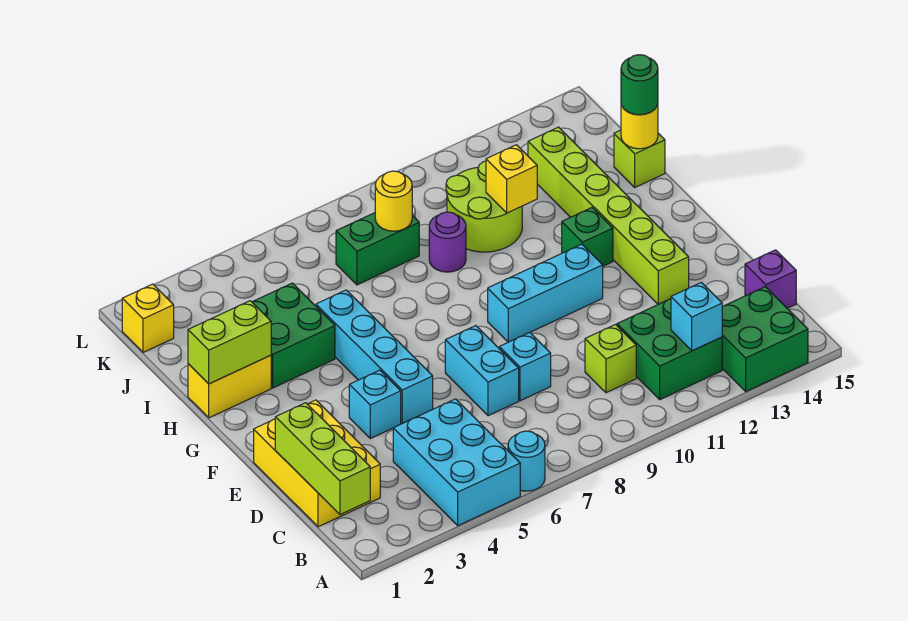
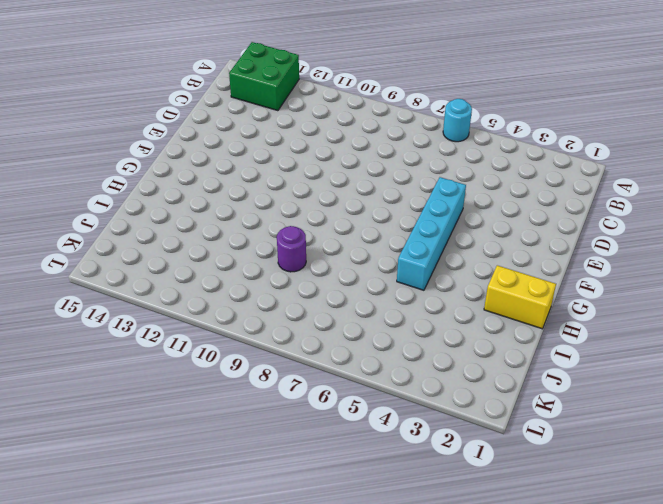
none -> cyan brick A4:C5 level 1
none -> green brick B11:C12 level 1
none -> yellow brick C1:E2 level 1

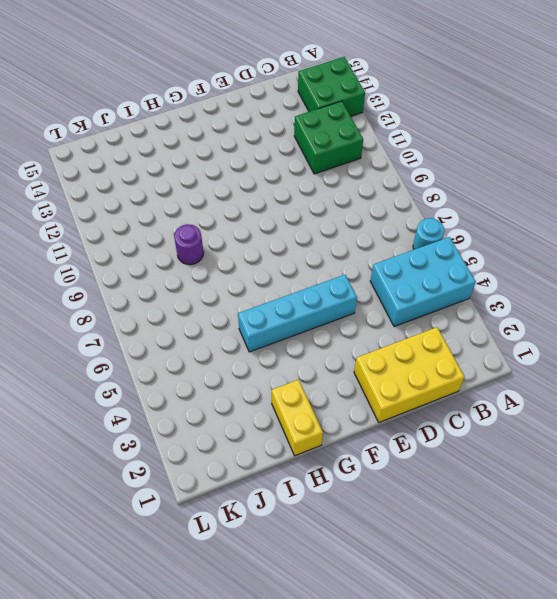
none -> lime brick C10 level 1
none -> purple brick C15 level 1
none -> cyan brick D7:E7 level 1

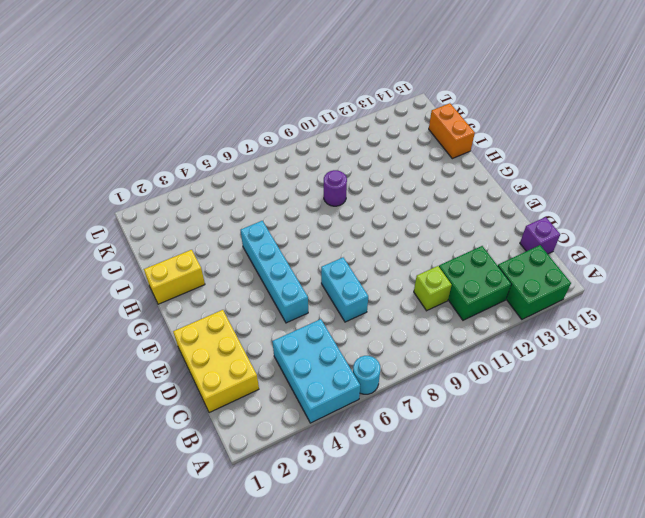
orange brick I15:J15 level 1 -> lime brick I15 level 1
none -> cyan brick D8 level 1
none -> cyan brick E4 level 1
none -> lime brick E13:J13 level 1

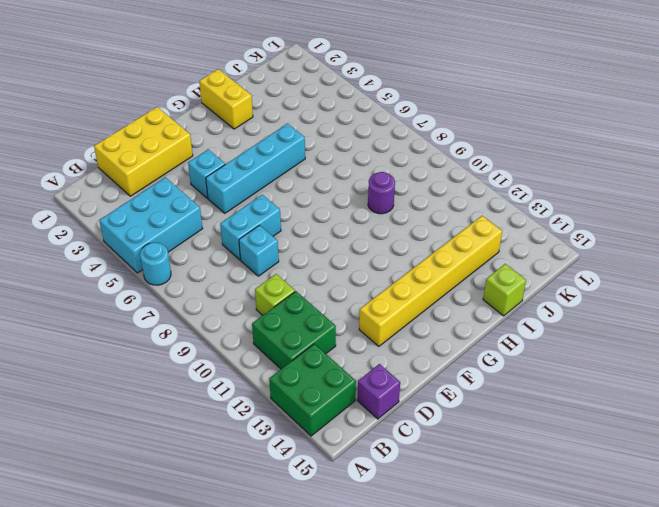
yellow brick E13:J13 level 1 -> lime brick E13:J13 level 1
none -> cyan brick F9:F11 level 1
none -> green brick G12 level 1
none -> green brick H3:I4 level 1

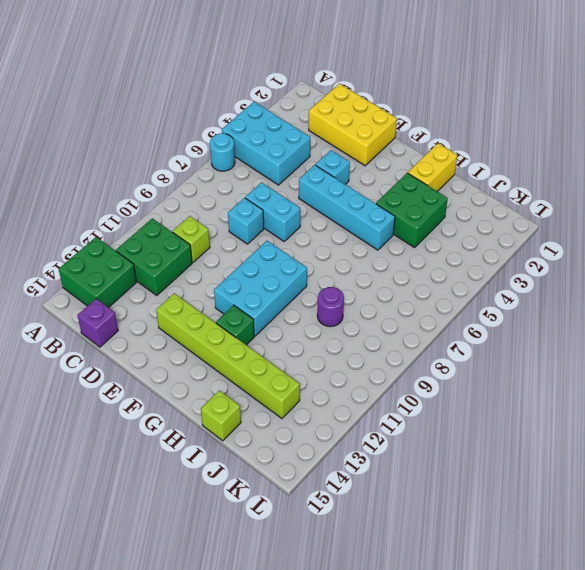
cyan brick F9:G11 level 1 -> cyan brick F9:F11 level 1
none -> lime round brick I10:J11 level 1
none -> green brick J7:J8 level 1
none -> yellow brick K1 level 1

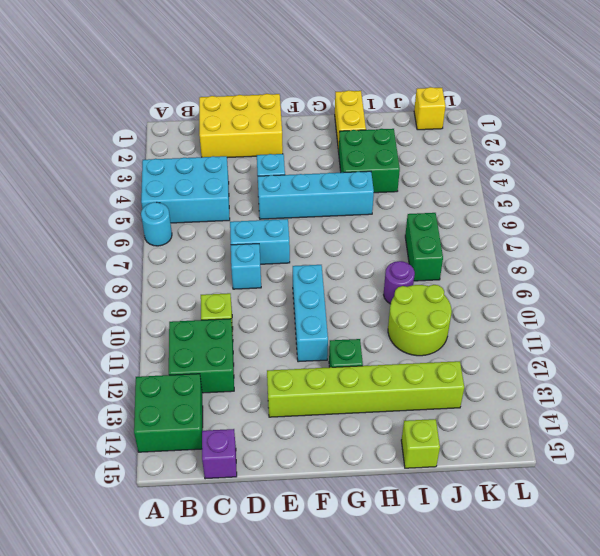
none -> lime brick B1:D1 level 2
none -> cyan brick B12 level 2
none -> lime brick H1:H2 level 2

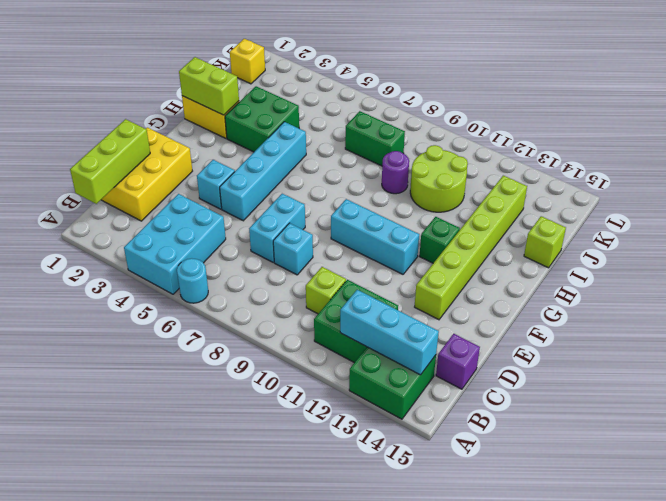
cyan brick B12:B14 level 2 -> cyan brick B12 level 2
none -> yellow brick I11 level 2
none -> yellow round brick I15 level 2
none -> yellow round brick J8 level 2

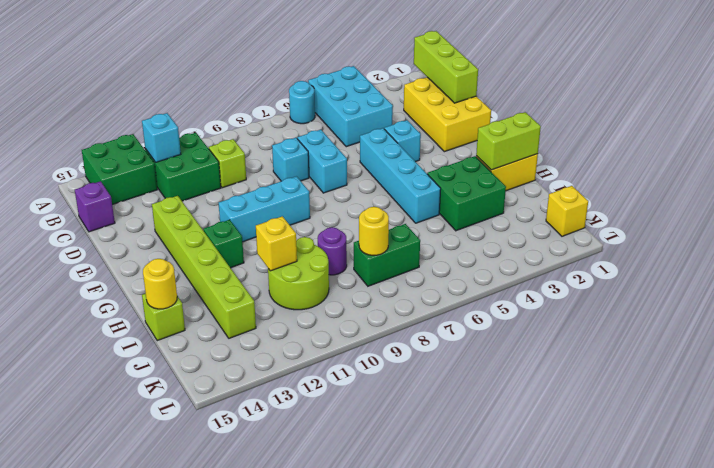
none -> green round brick I15 level 3

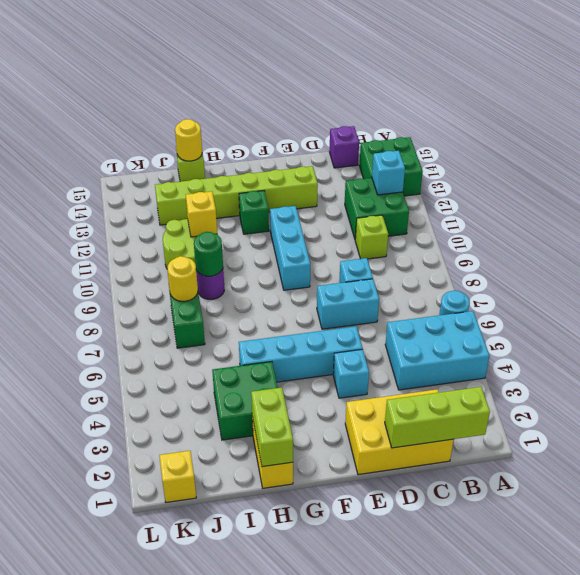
green round brick I9 level 2 -> green round brick I15 level 3

